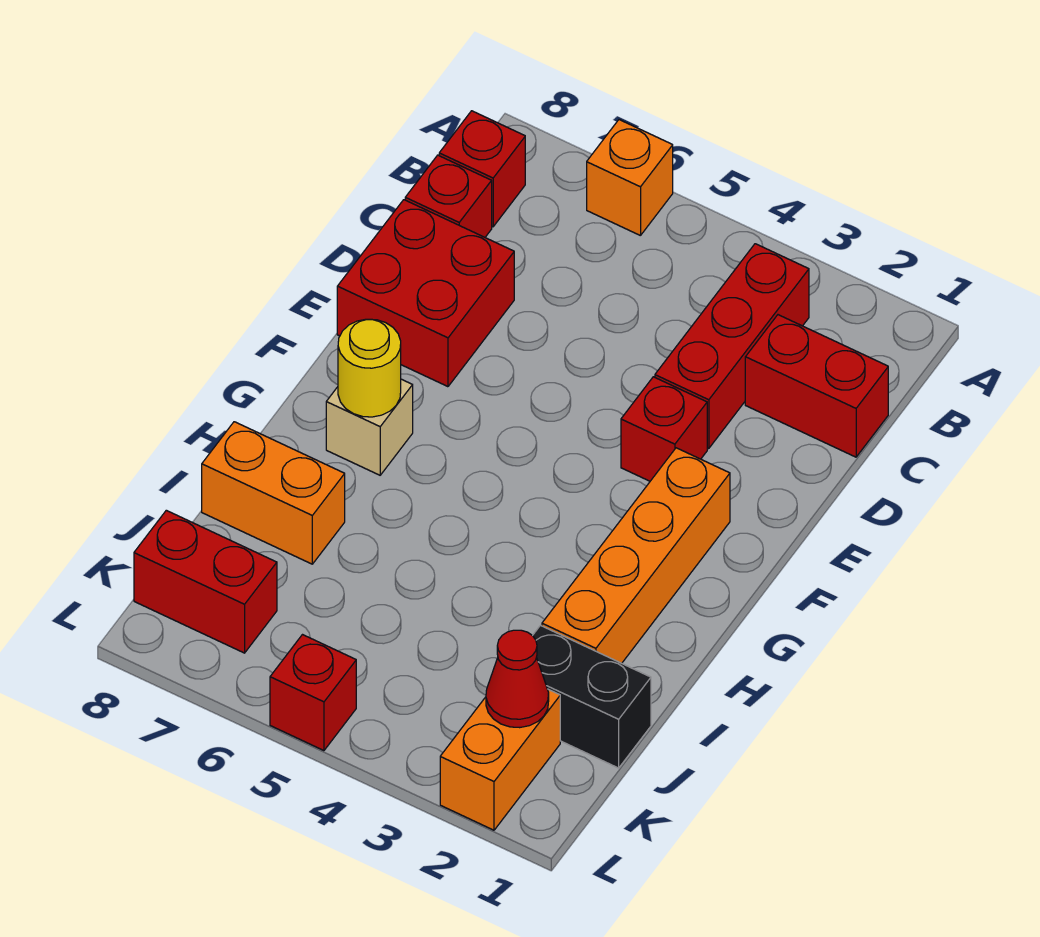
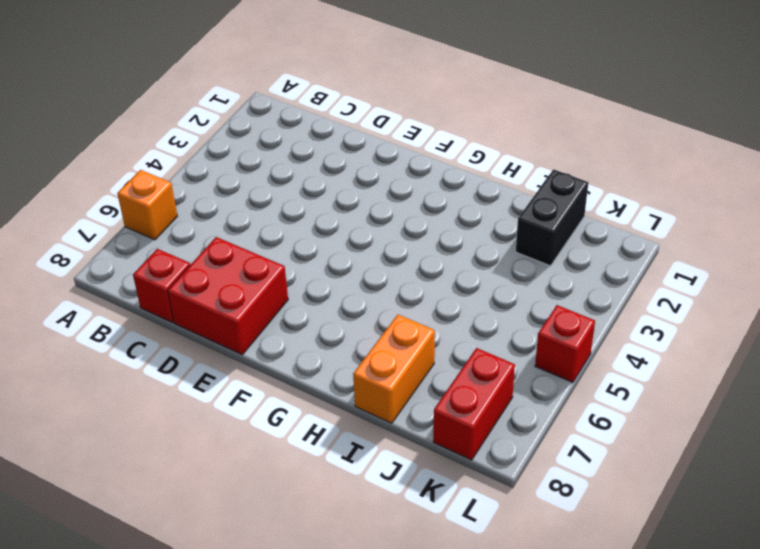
none -> red brick B3:D3 level 1
none -> red brick B8 level 1
none -> red brick C1:C2 level 1

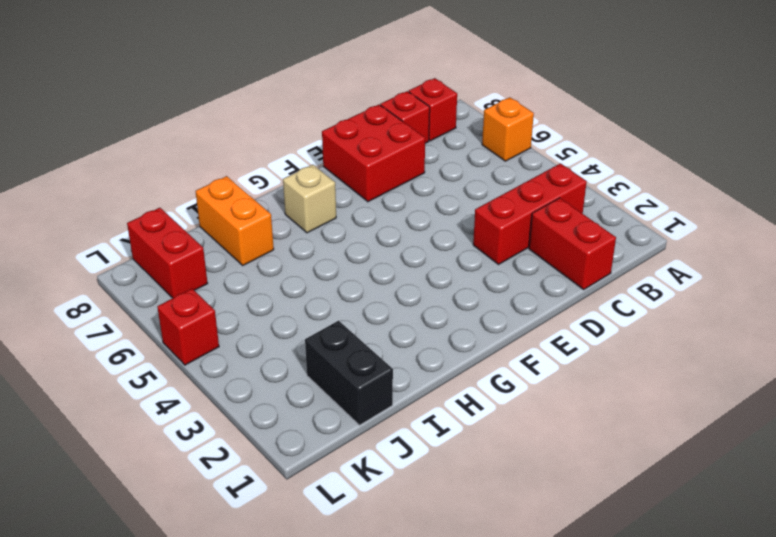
none -> red brick E3 level 1
none -> orange brick F2:I2 level 1
none -> orange brick K2:L2 level 1

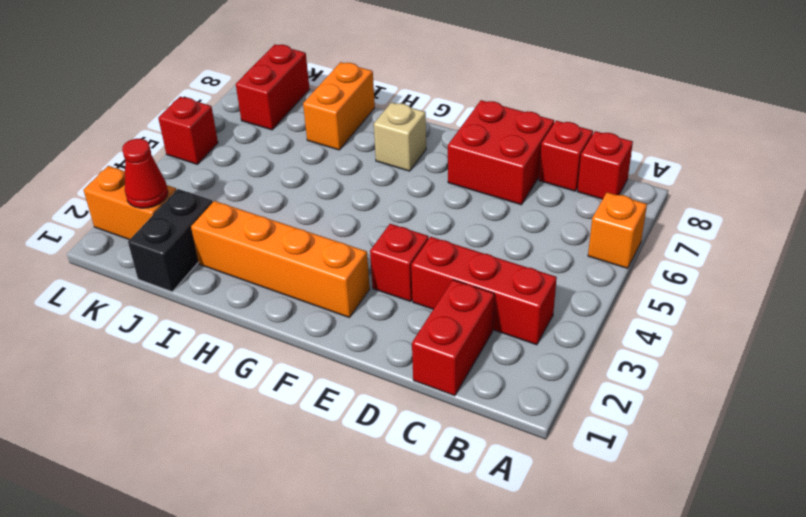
none -> yellow round brick G7 level 2

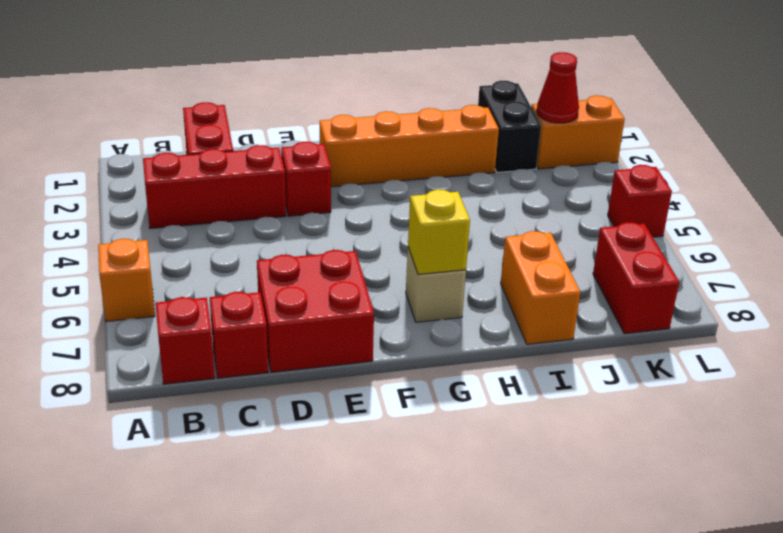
yellow brick G7 level 2 -> yellow round brick G7 level 2

